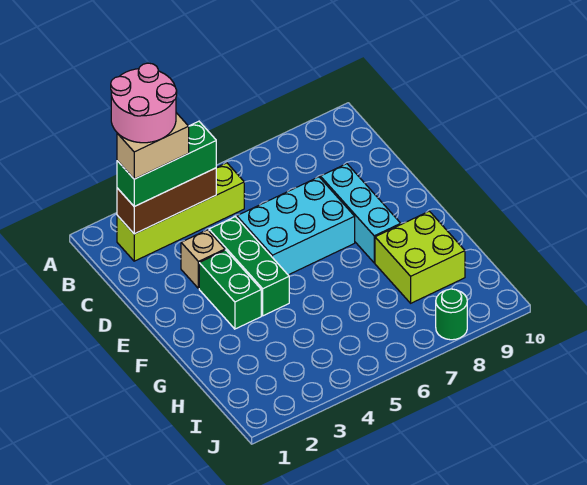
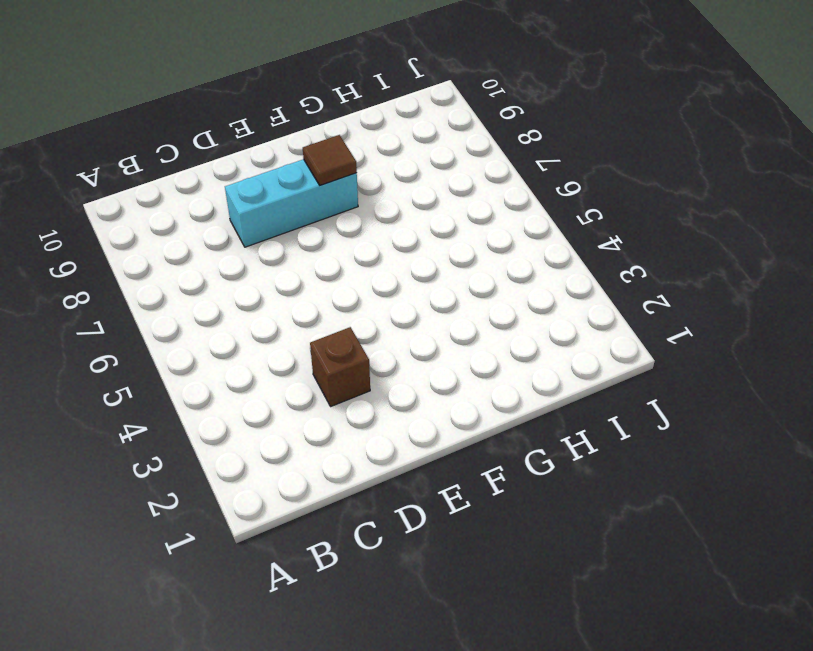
brown brick D3 level 1 -> tan brick D3 level 1
brown tile F8 level 2 -> none
none -> lime brick B2:B5 level 1
none -> green brick D4:F4 level 1
none -> cyan brick D5:E7 level 1

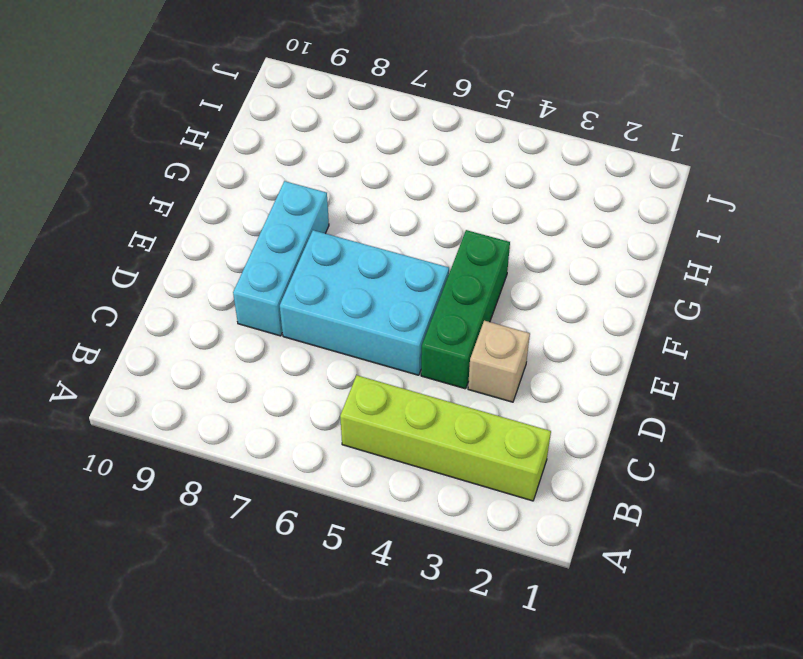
none -> green brick E3:F3 level 1
none -> lime brick G8:H9 level 1
none -> green round brick J8 level 1

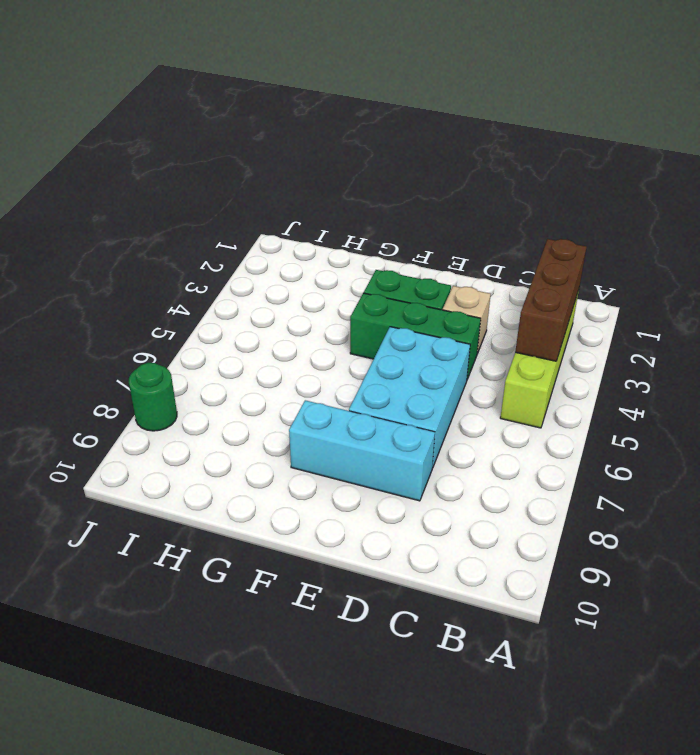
none -> lime brick G8:H9 level 1
none -> green brick B2:B4 level 3
none -> tan brick B2:B3 level 4

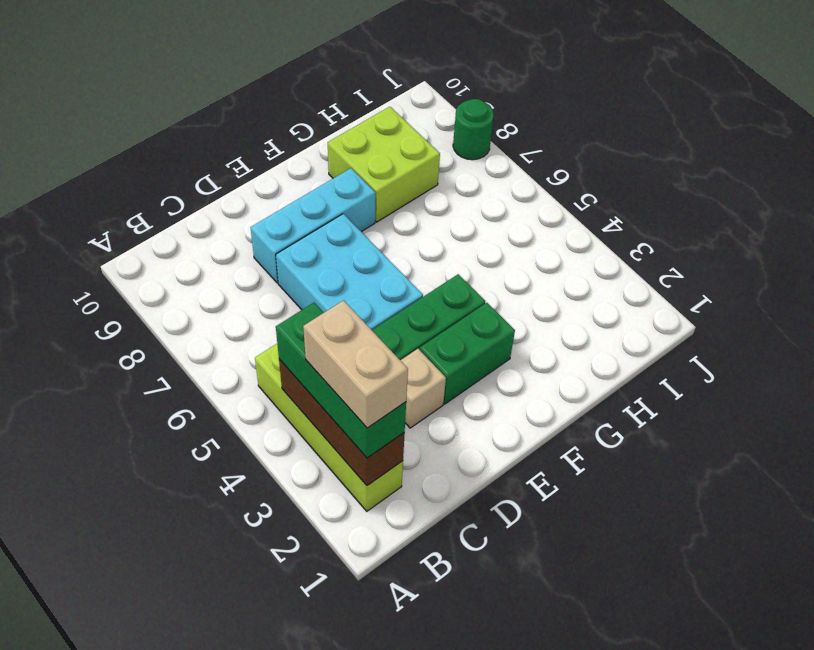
none -> pink round brick A2:B3 level 5

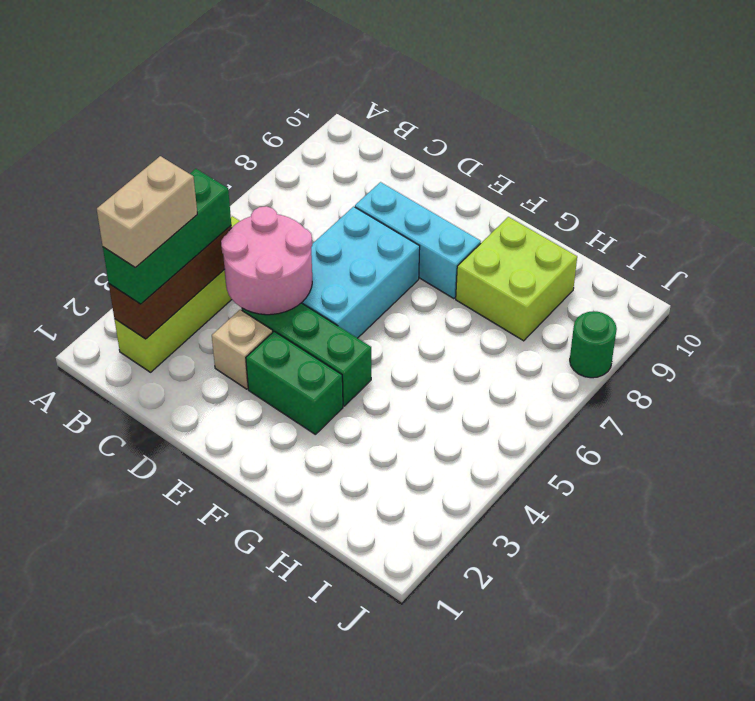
pink round brick C4:D5 level 2 -> pink round brick A2:B3 level 5

